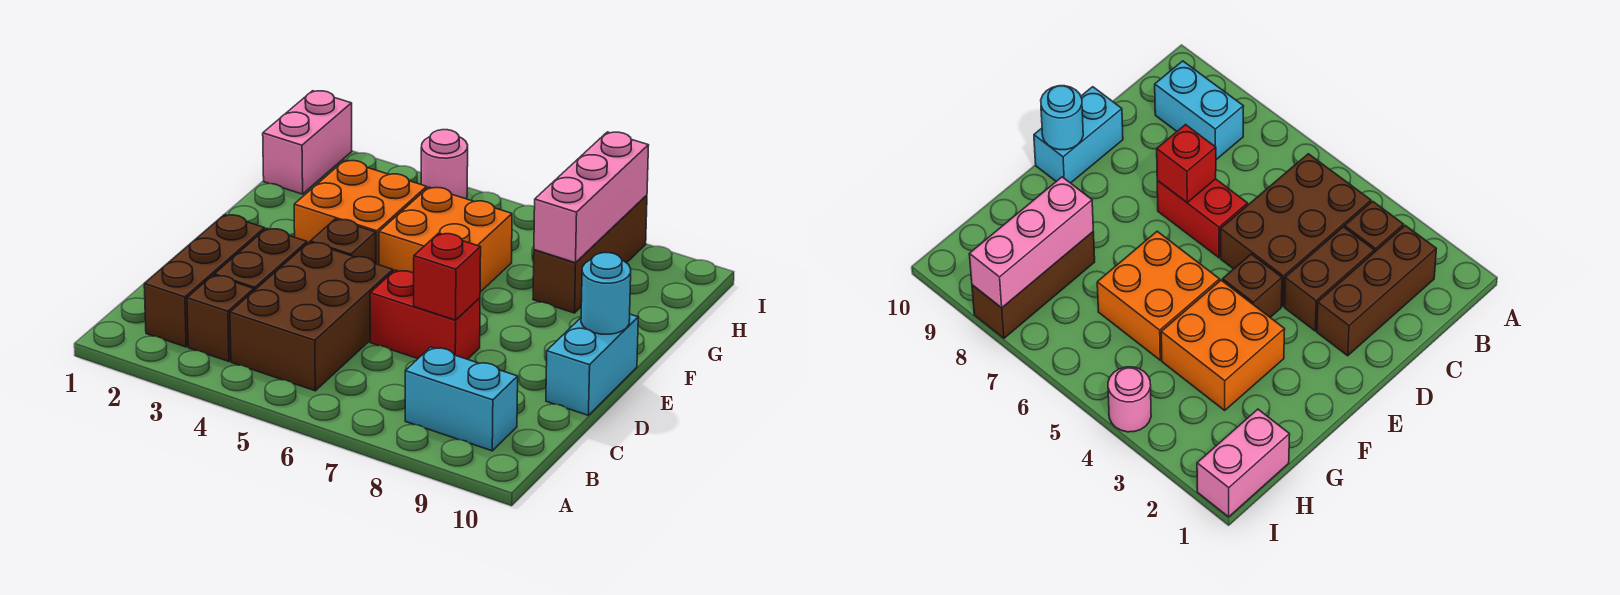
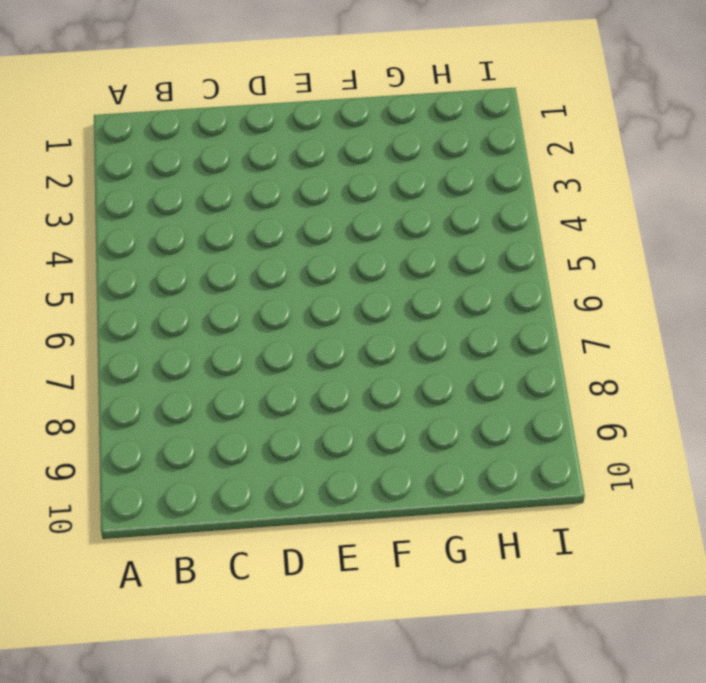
none -> brown brick B2:D2 level 1
none -> brown brick B3 level 1
none -> brown brick B4:D5 level 1

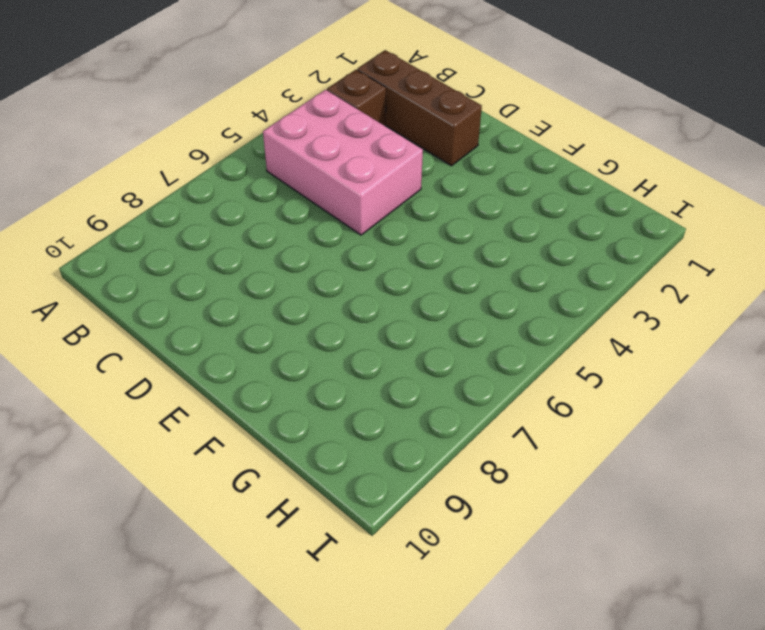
pink brick B4:D5 level 1 -> brown brick B4:D5 level 1
none -> cyan brick B8:B9 level 1
none -> brown brick C3:D3 level 1
none -> red brick D6:D7 level 1

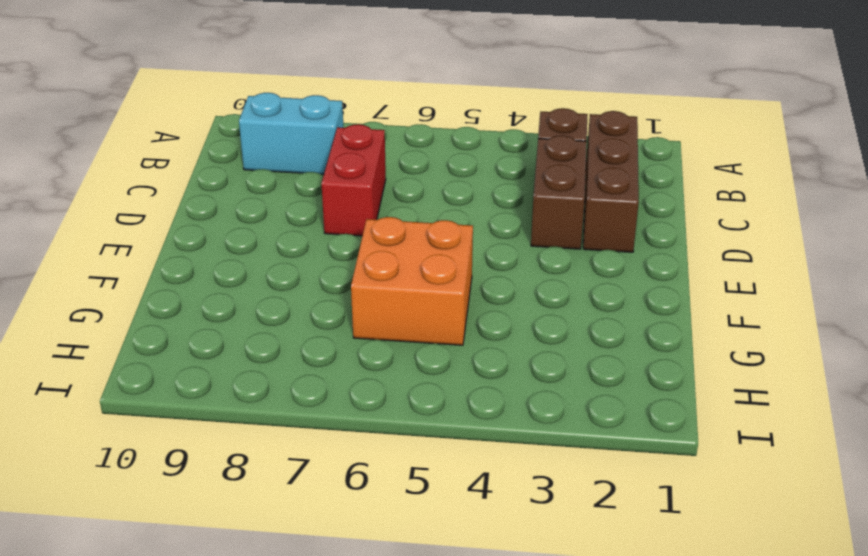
red brick C7:D7 level 1 -> red brick D6:D7 level 1
none -> brown brick B4:D5 level 1
none -> cyan brick D10:E10 level 1
none -> brown brick E4 level 1

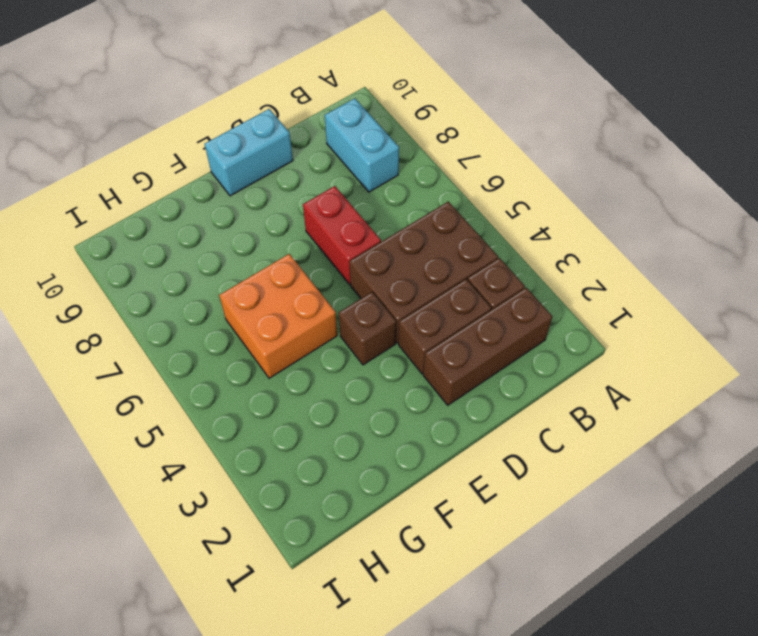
none -> orange brick F3:G4 level 1
none -> brown brick G8:I8 level 1
none -> pink brick H1:I1 level 1

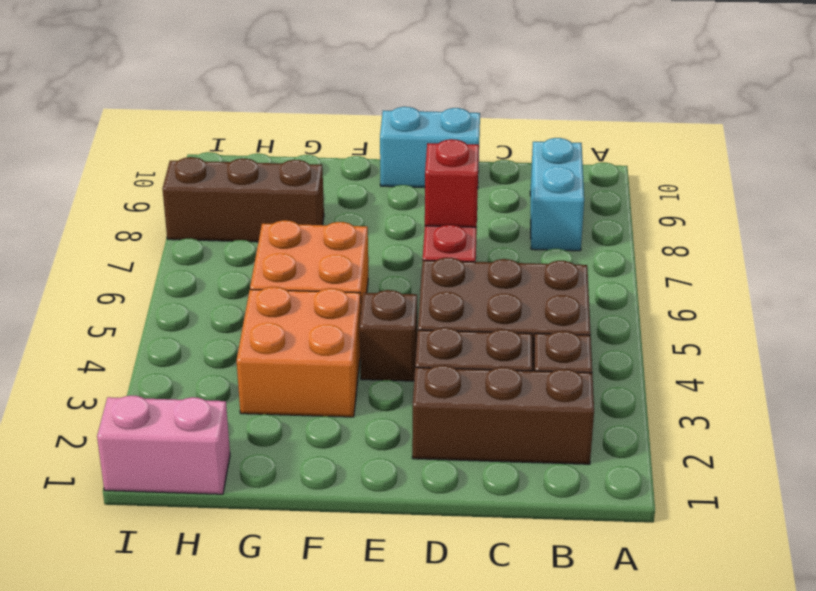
none -> pink round brick I4 level 1
none -> cyan round brick E10 level 2
none -> pink brick G8:I8 level 2

